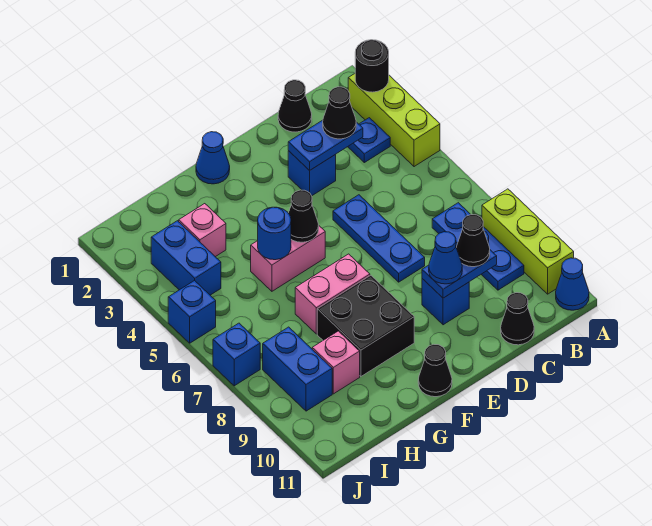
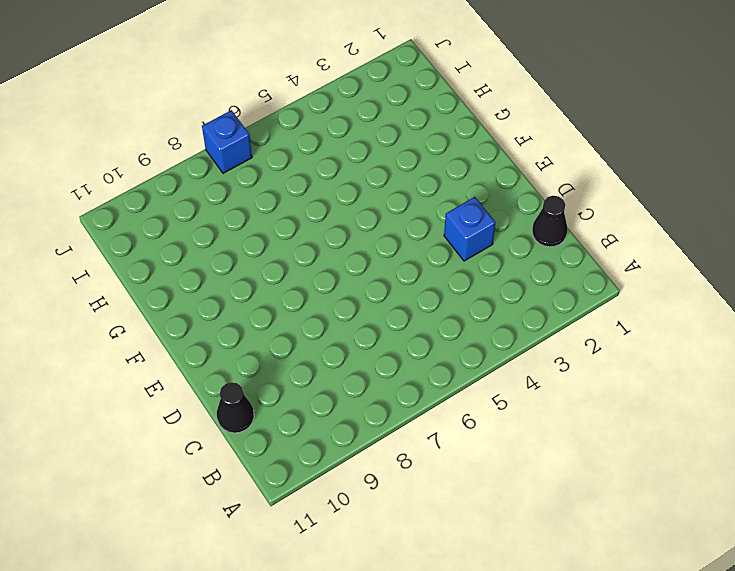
none -> lime brick A2:A4 level 1
none -> lime brick A8:A10 level 1
none -> blue cone A11 level 1

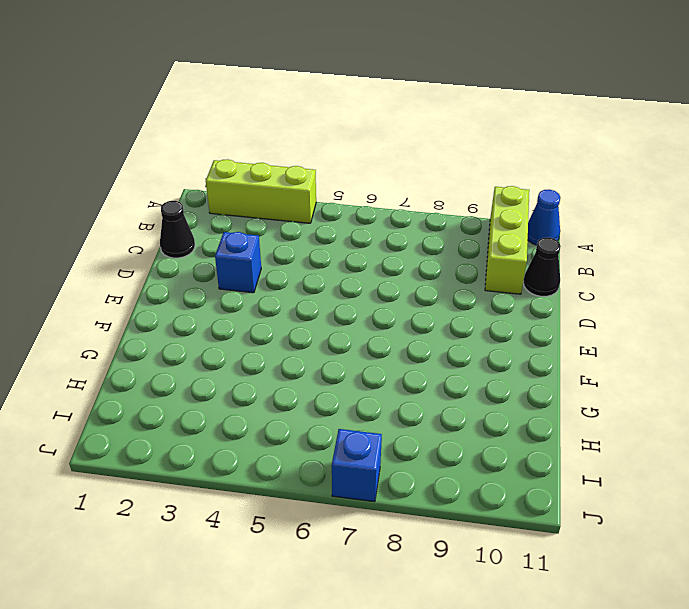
lime brick A10:C10 level 1 -> lime brick A8:A10 level 1
none -> blue plate B3 level 1
none -> blue plate B7:B9 level 1
none -> blue plate D5:D7 level 1

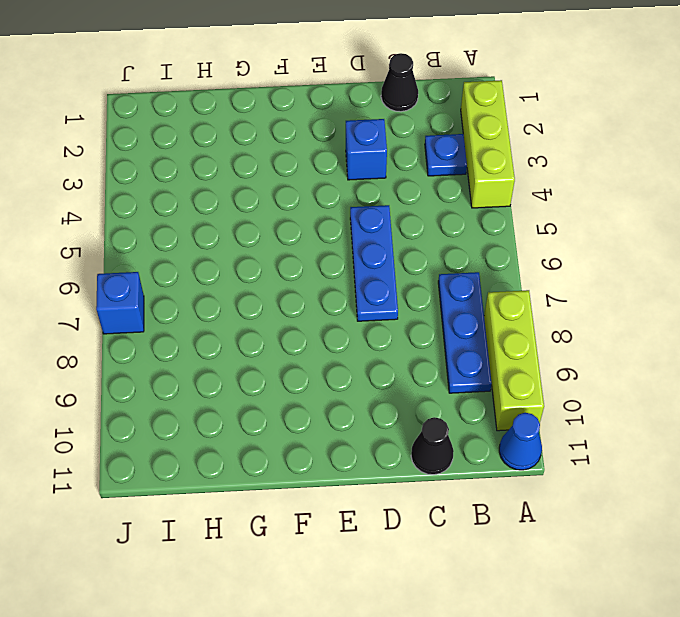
none -> blue brick D9 level 1
none -> blue cone F1 level 1
none -> pink brick F5:G5 level 1

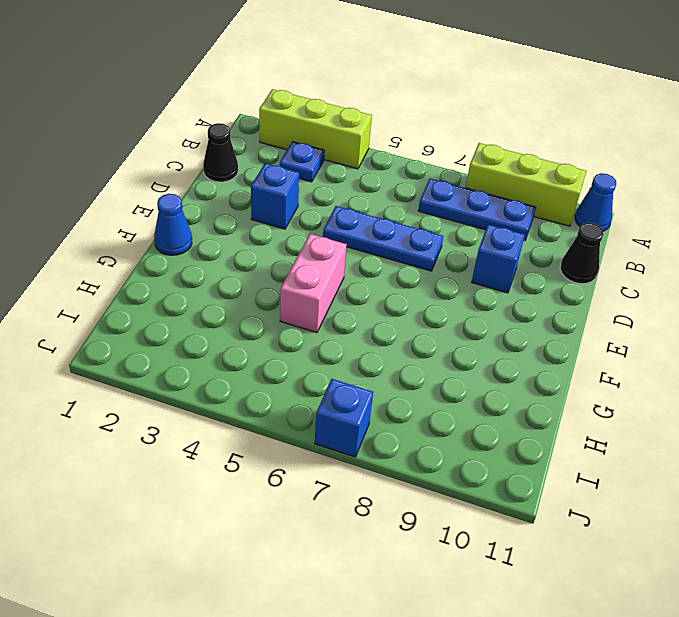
none -> pink brick F7:G7 level 1
none -> black brick F8:G9 level 1
none -> black cone F11 level 1

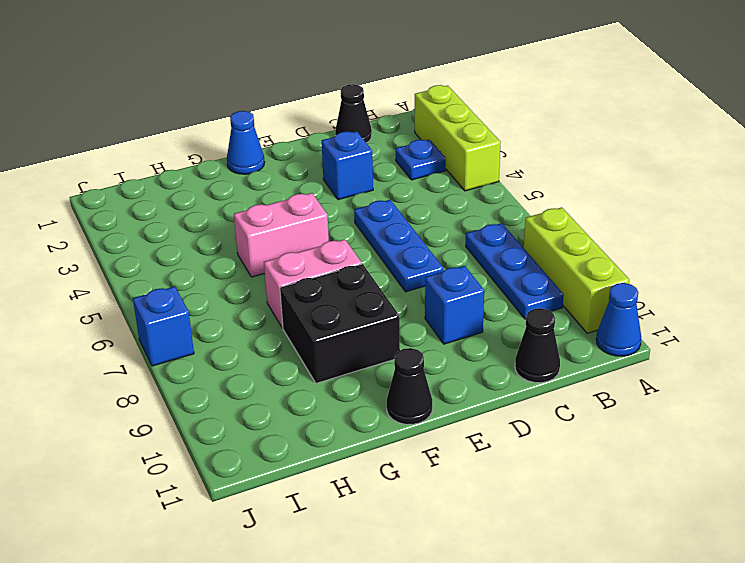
none -> pink brick H3 level 1
none -> pink brick H9 level 1
none -> blue brick I3:I4 level 1

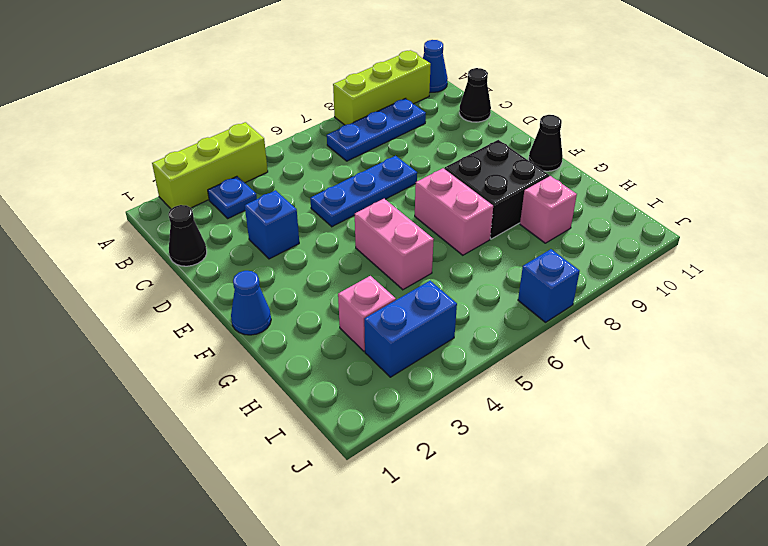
none -> blue brick D9 level 1
none -> blue brick I8:I9 level 1
none -> blue brick J5 level 1

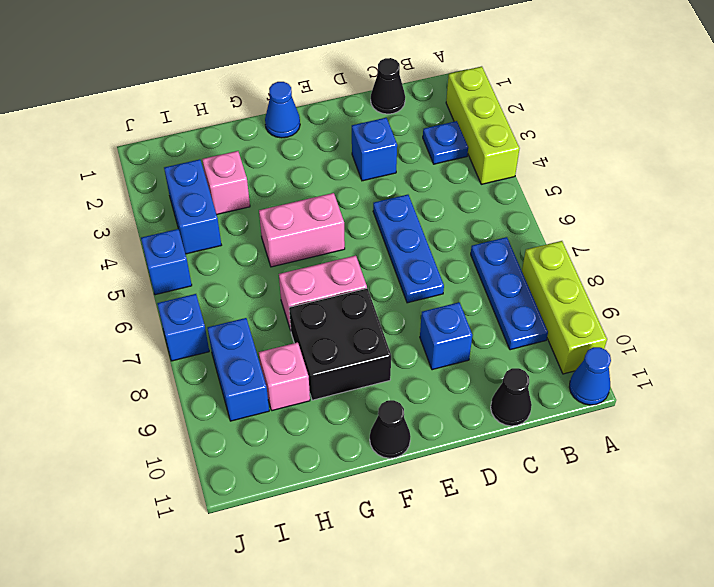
none -> black round brick A2 level 2
none -> blue plate C3:D3 level 2
none -> blue plate C9:D9 level 2

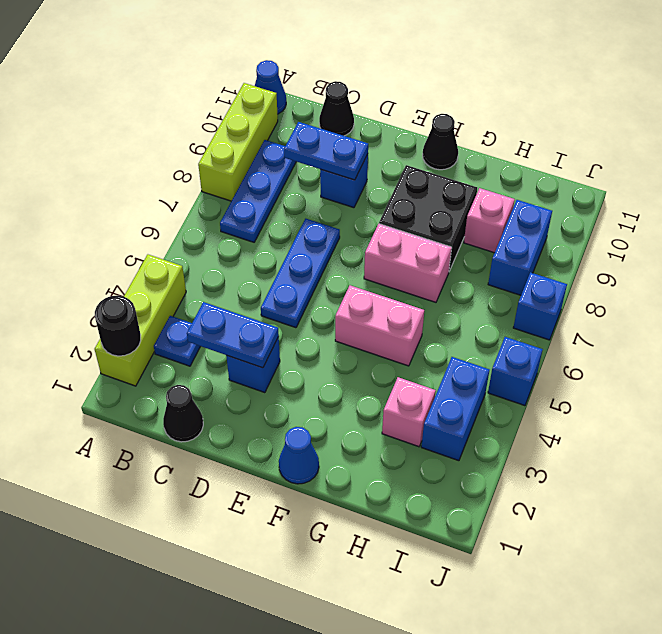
none -> black cone F5 level 2
none -> blue round brick G5 level 2
none -> black cone C3 level 3

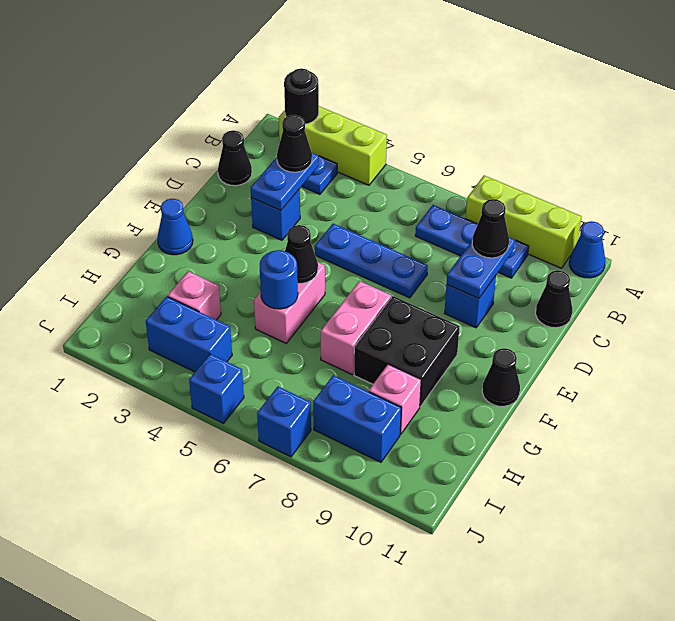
none -> blue cone D9 level 3

